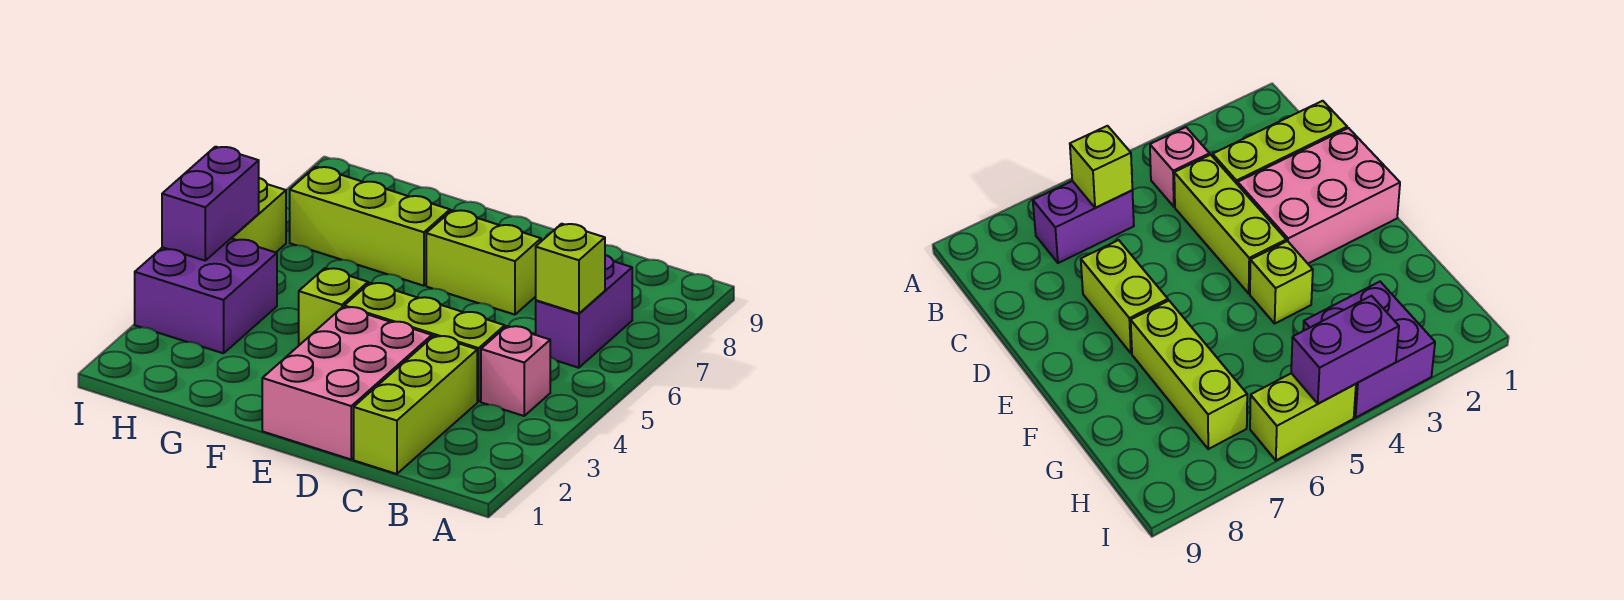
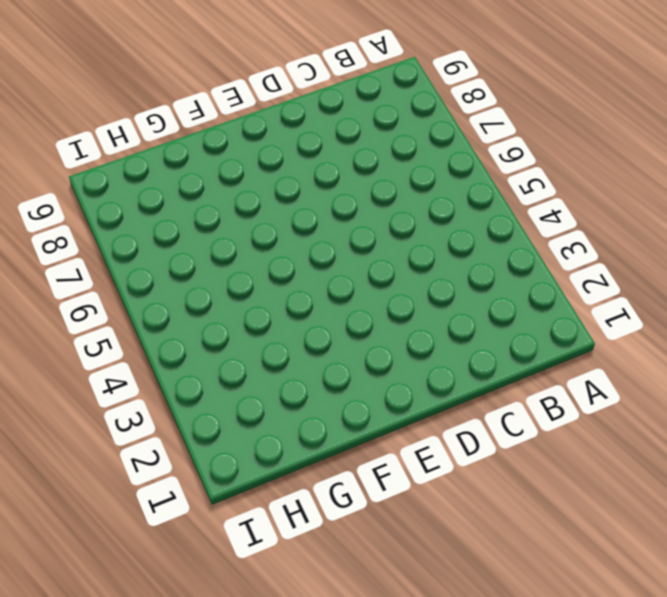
none -> pink brick B4 level 1
none -> purple brick B6:B7 level 1
none -> lime brick C1:C3 level 1

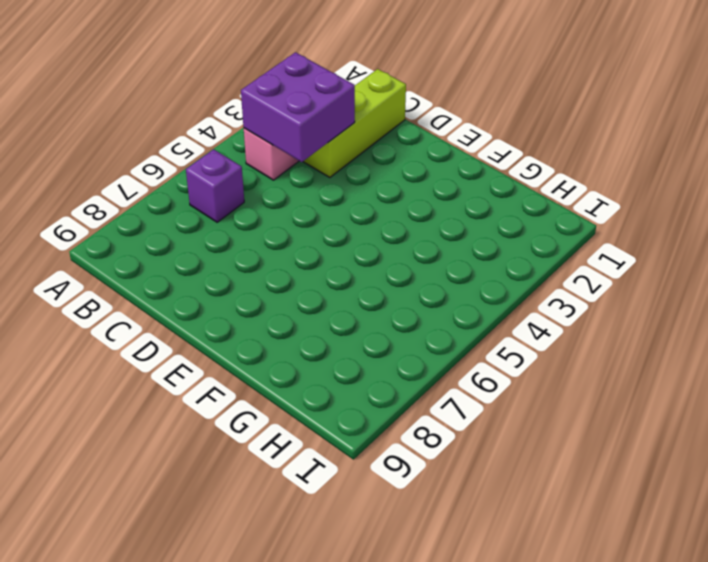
purple brick B3:C4 level 2 -> purple brick H3:I4 level 1
purple brick B6 level 1 -> purple brick B6:B7 level 1
none -> lime brick C4:E4 level 1
none -> pink brick D1:E3 level 1
none -> lime brick D7:E7 level 1

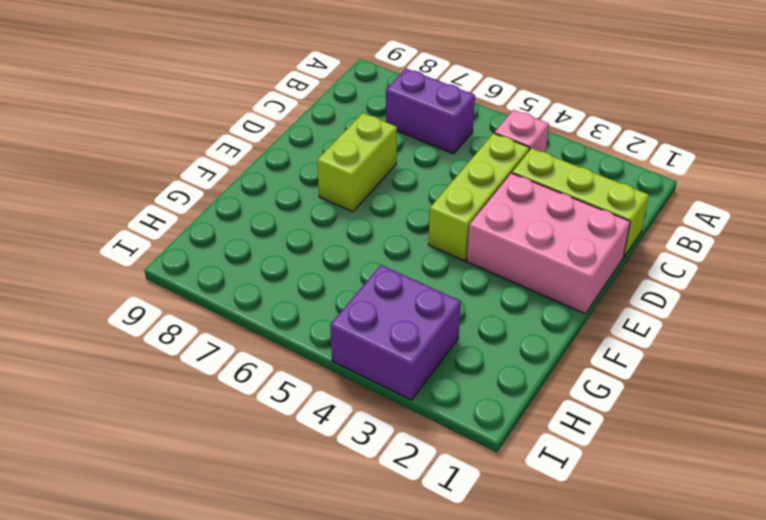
none -> lime brick F4 level 1
none -> lime brick F7:H7 level 1
none -> lime brick I5:I6 level 1

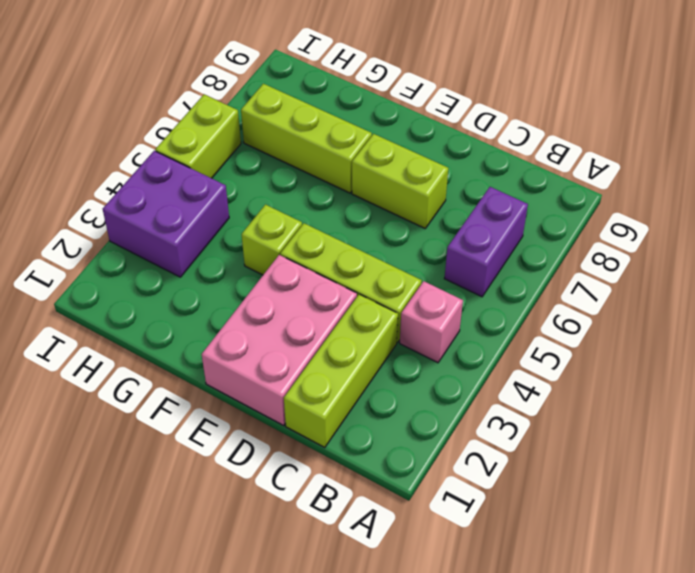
none -> lime brick B6 level 2
none -> purple brick I4:I5 level 2

